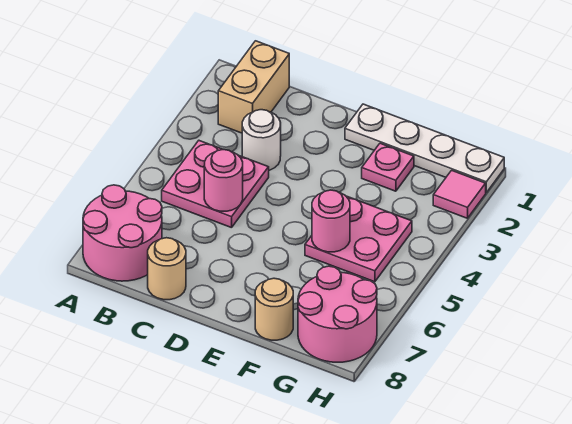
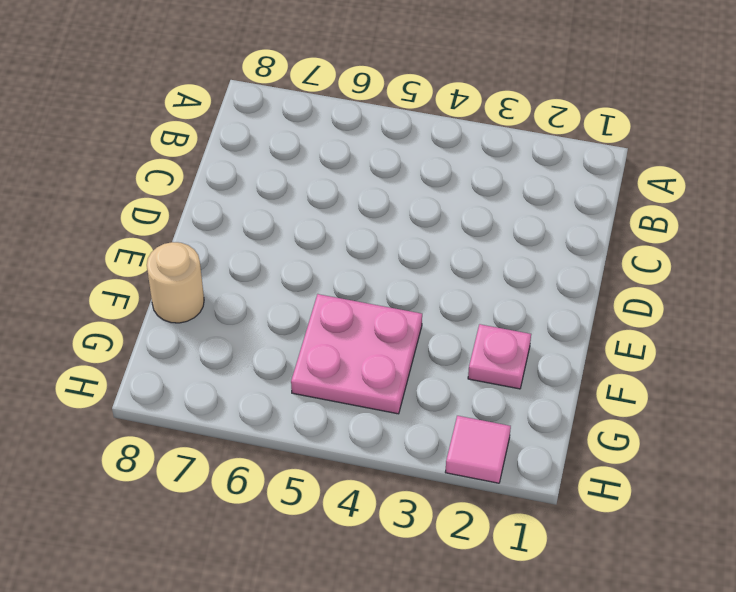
none -> pink round brick A7:B8 level 1
none -> tan brick B1:B2 level 1
none -> pink plate B4:C5 level 1

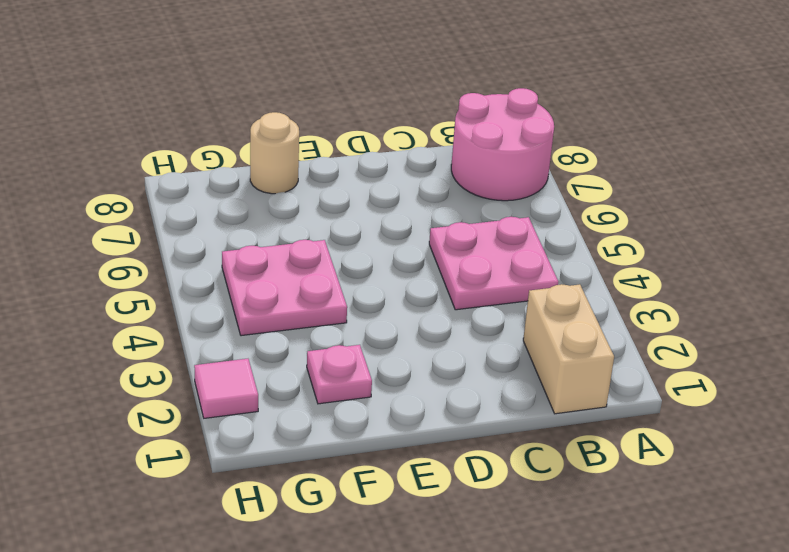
none -> white round brick C3 level 1
none -> tan round brick C8 level 1
none -> white plate E1:H1 level 1

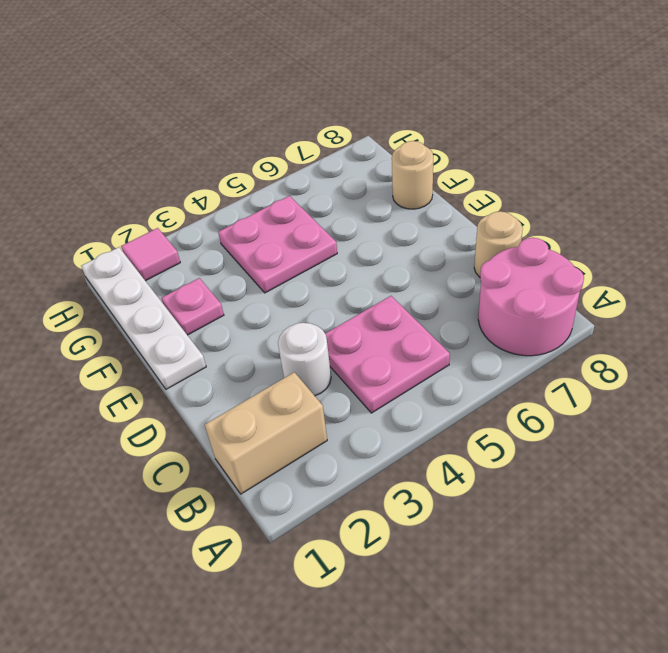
none -> pink round brick G7:H8 level 1
none -> pink round brick C5 level 2
none -> pink round brick F5 level 2

